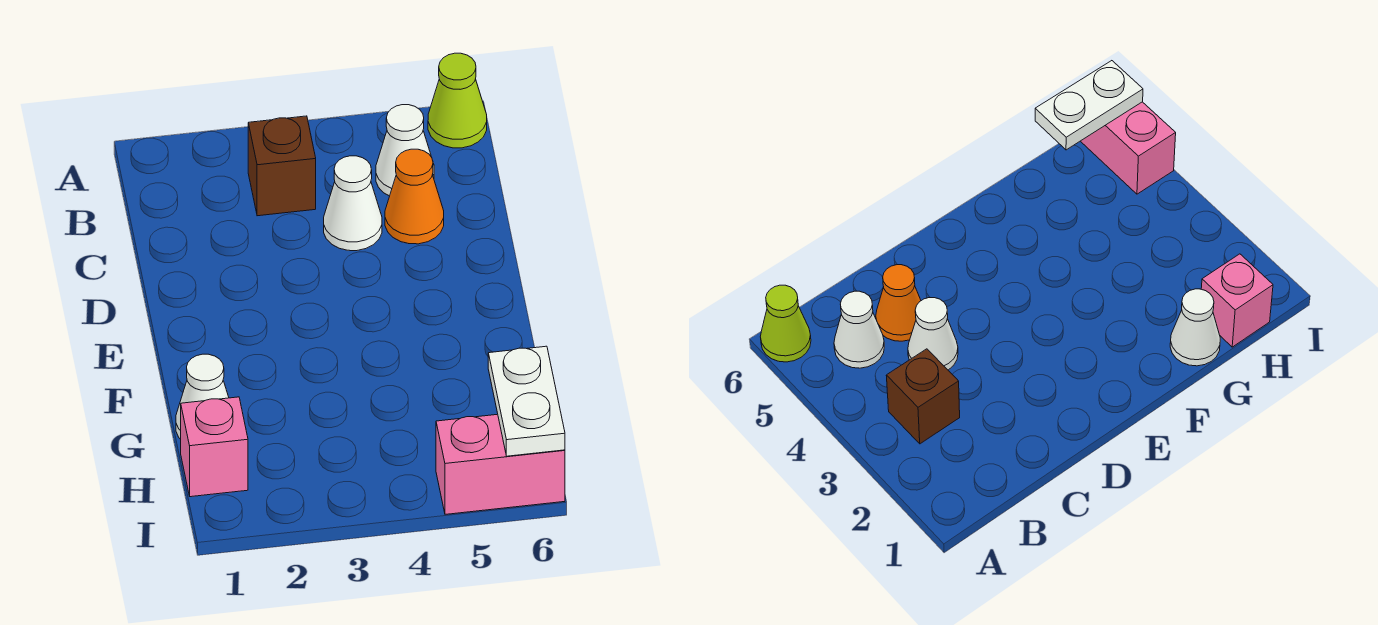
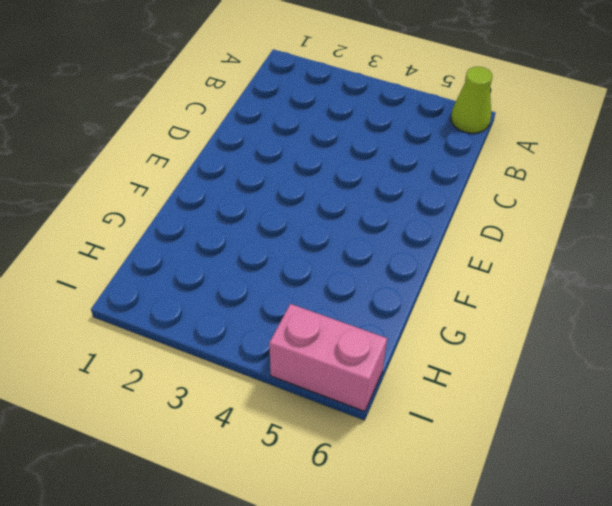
none -> brown brick B3 level 1
none -> white cone B5 level 1

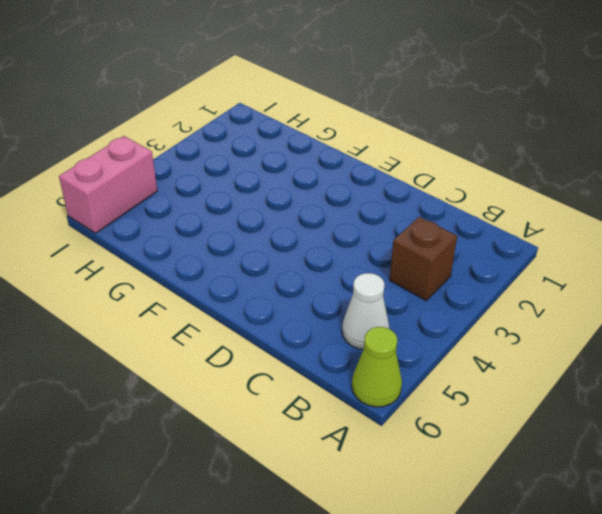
none -> white cone C4 level 1
none -> orange cone C5 level 1

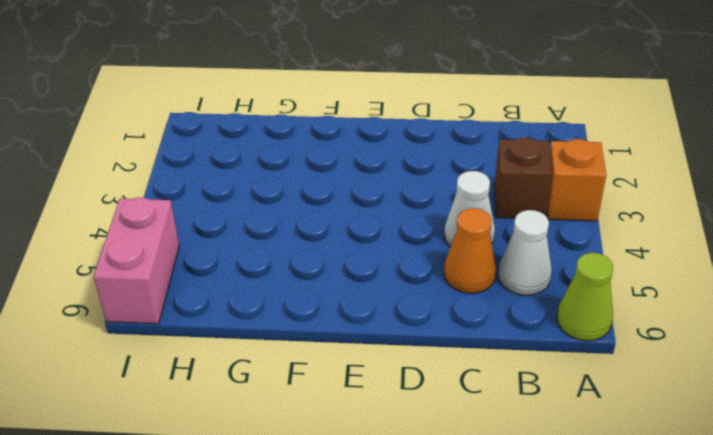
orange brick A3 level 1 -> none
none -> white cone G1 level 1
none -> pink brick H1 level 1

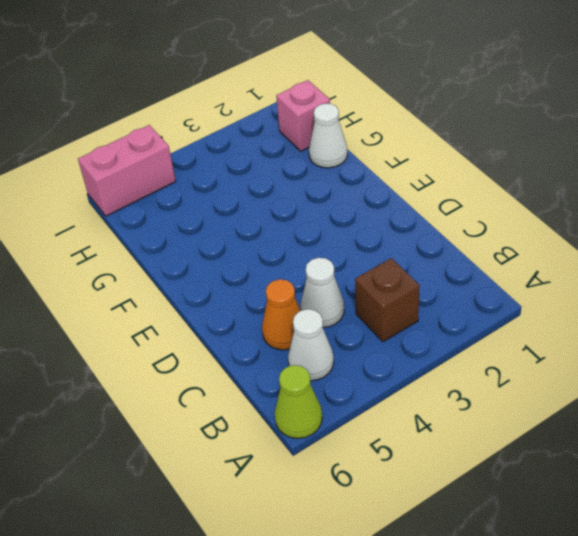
none -> white plate H6:I6 level 2

